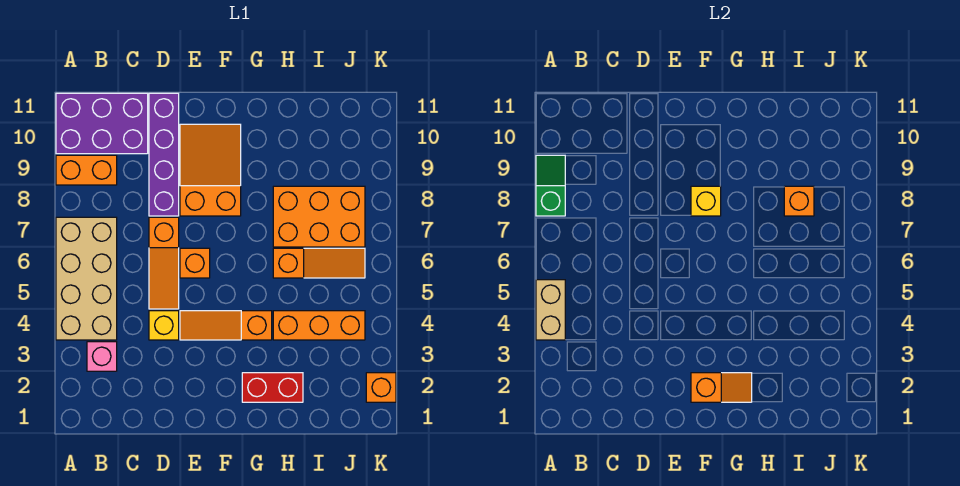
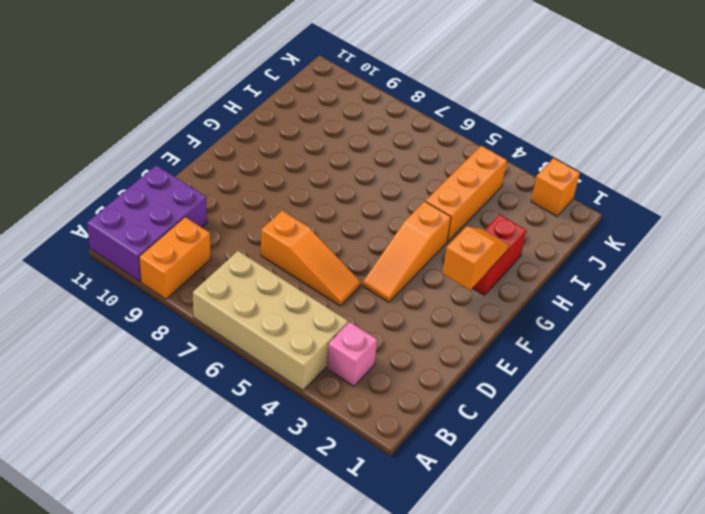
none -> yellow brick D4 level 1
none -> purple brick D8:D11 level 1
none -> orange brick E6 level 1

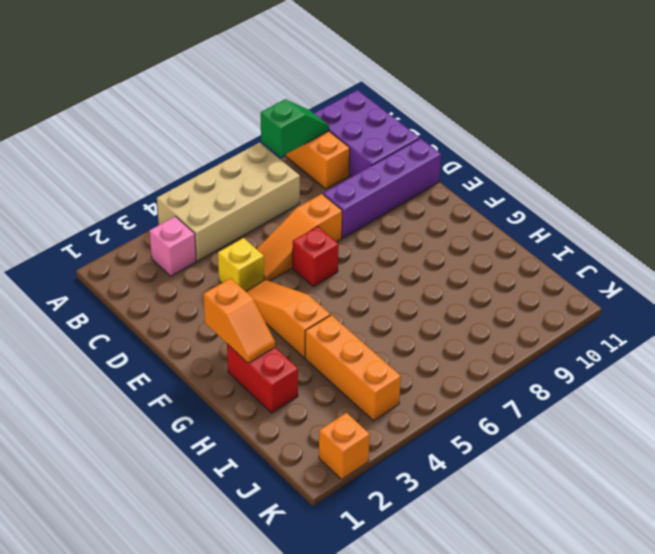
red brick E6 level 1 -> orange brick E6 level 1
none -> orange slope E8:F10 level 1 top 8
none -> orange slope H6:J6 level 1 top H
none -> orange brick H7:J8 level 1

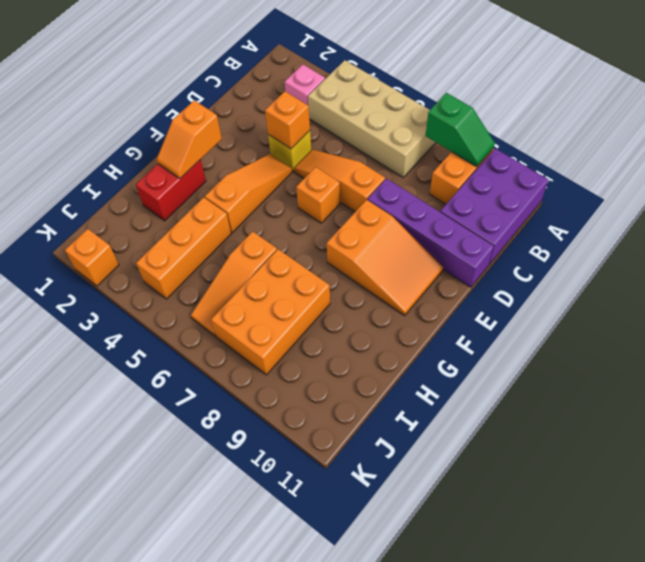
orange brick D4 level 2 -> orange brick I8 level 2
none -> tan brick A4:A5 level 2
none -> yellow brick F8 level 2

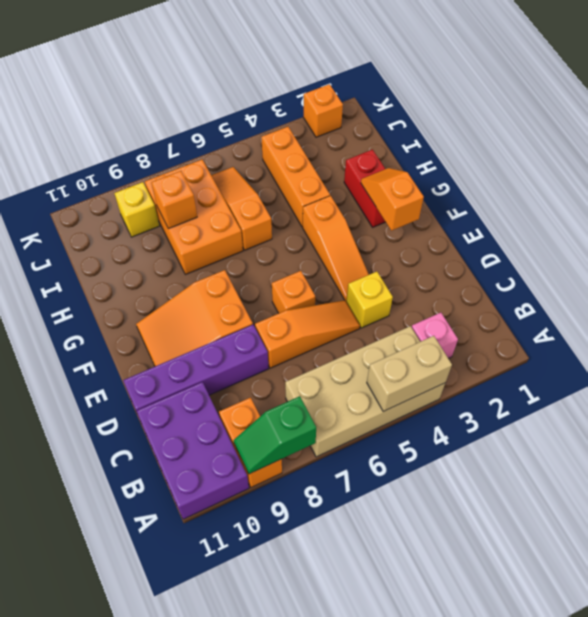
yellow brick J9 level 1 -> yellow brick F8 level 2

